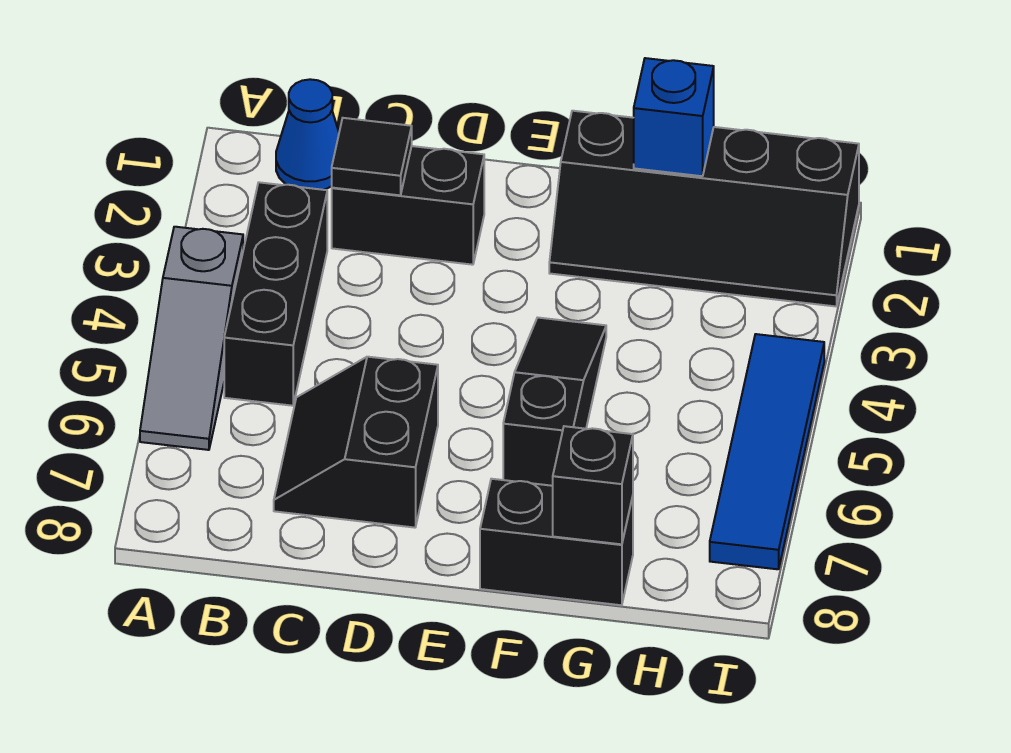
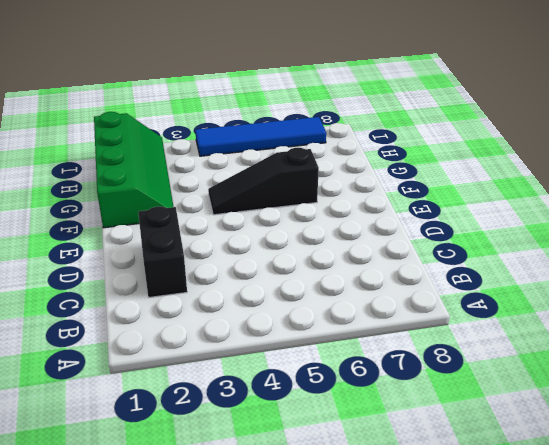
green slope F1:I2 level 1 top 1 -> black slope F1:I2 level 1 top 1
none -> grey slope A4:A6 level 1 top 4
none -> blue cone B1 level 1
none -> black brick B3:B5 level 1

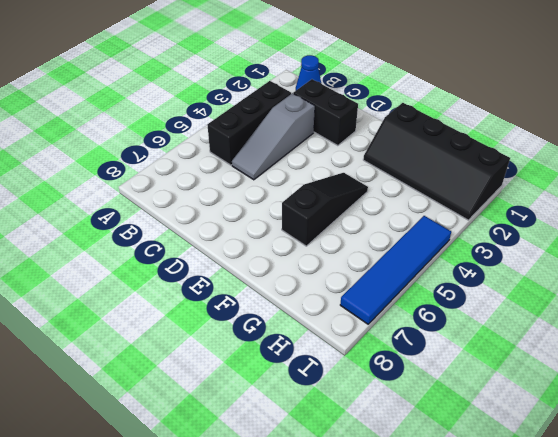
grey slope C3:C5 level 1 top 3 -> grey slope A4:A6 level 1 top 4
none -> black slope C6:D7 level 1 top D
none -> black brick F8:G8 level 1
none -> black tile C2 level 2

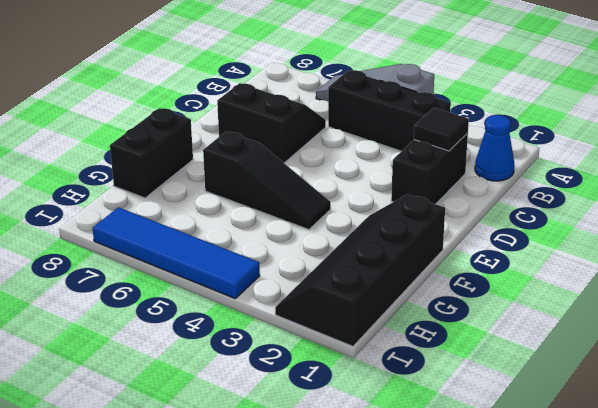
none -> blue brick G1 level 2
none -> black brick G8 level 2

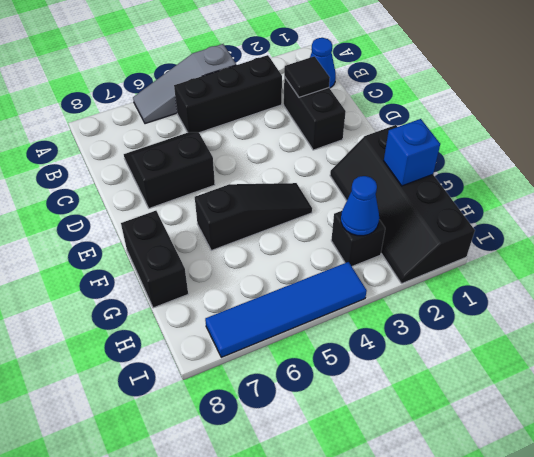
black brick H3 level 1 -> black brick G8 level 2
blue cone H3 level 2 -> none

